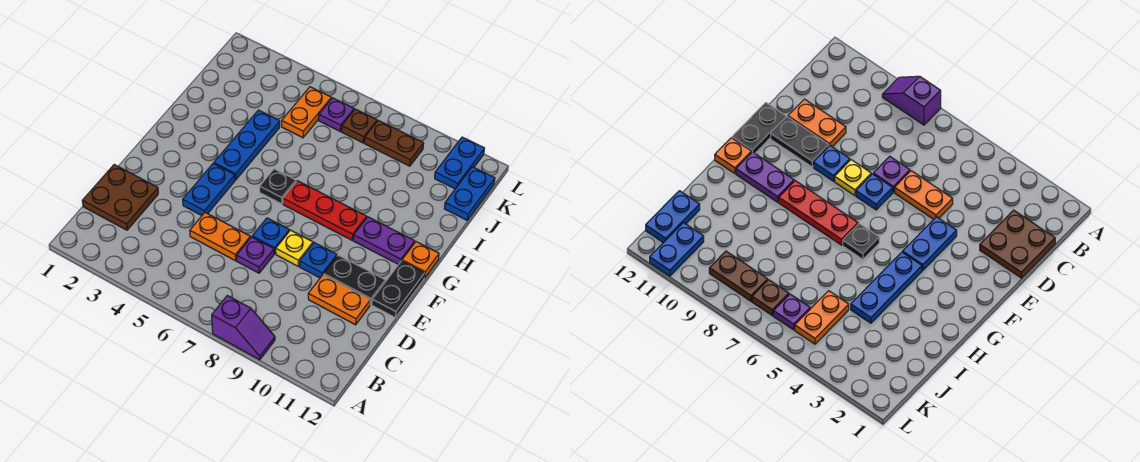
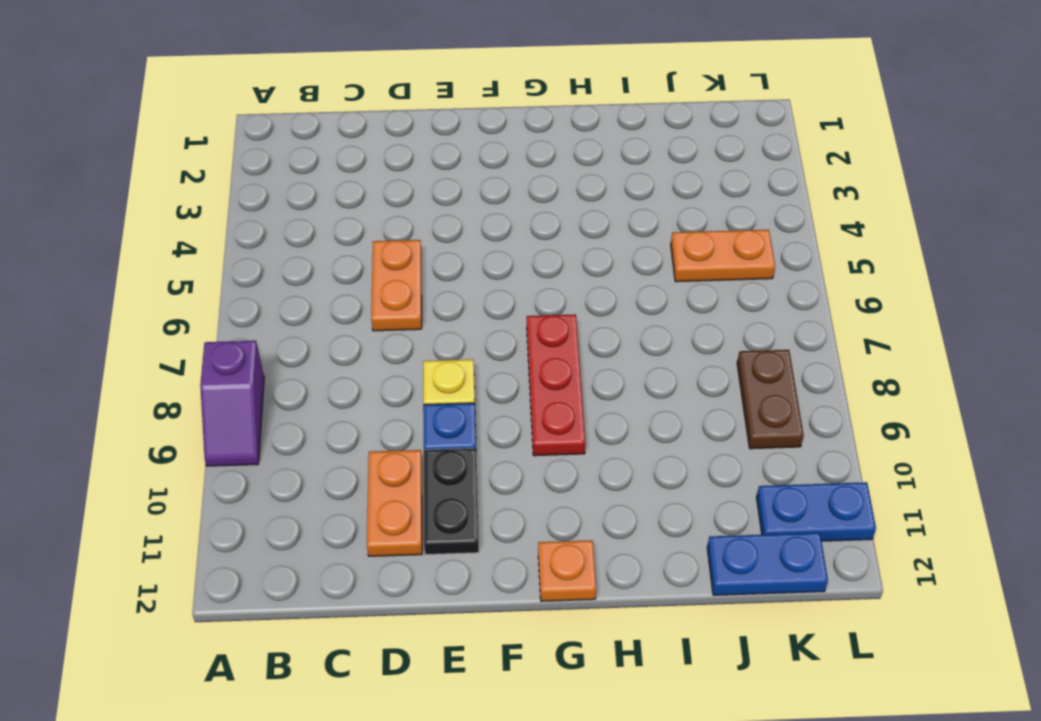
none -> brown plate C1:D2 level 1
none -> purple plate D7 level 1
none -> blue plate E4:F4 level 1

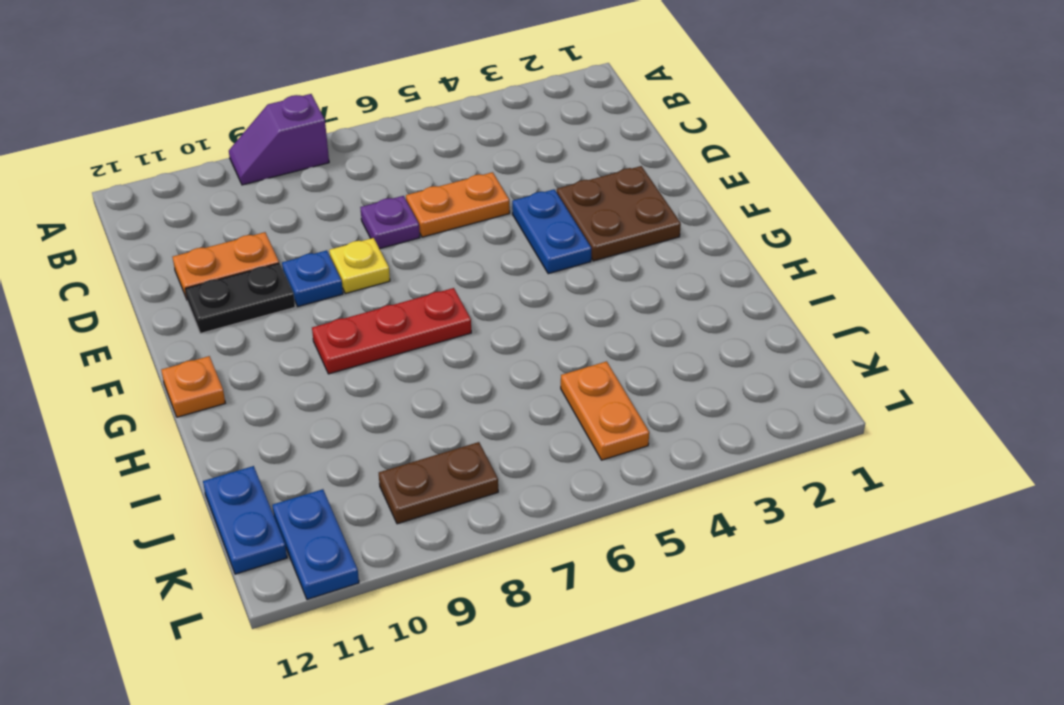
brown plate E2:F3 level 1 -> brown plate C1:D2 level 1
none -> blue plate E7 level 1
none -> black plate E12:F12 level 1
none -> blue plate G4:I4 level 1

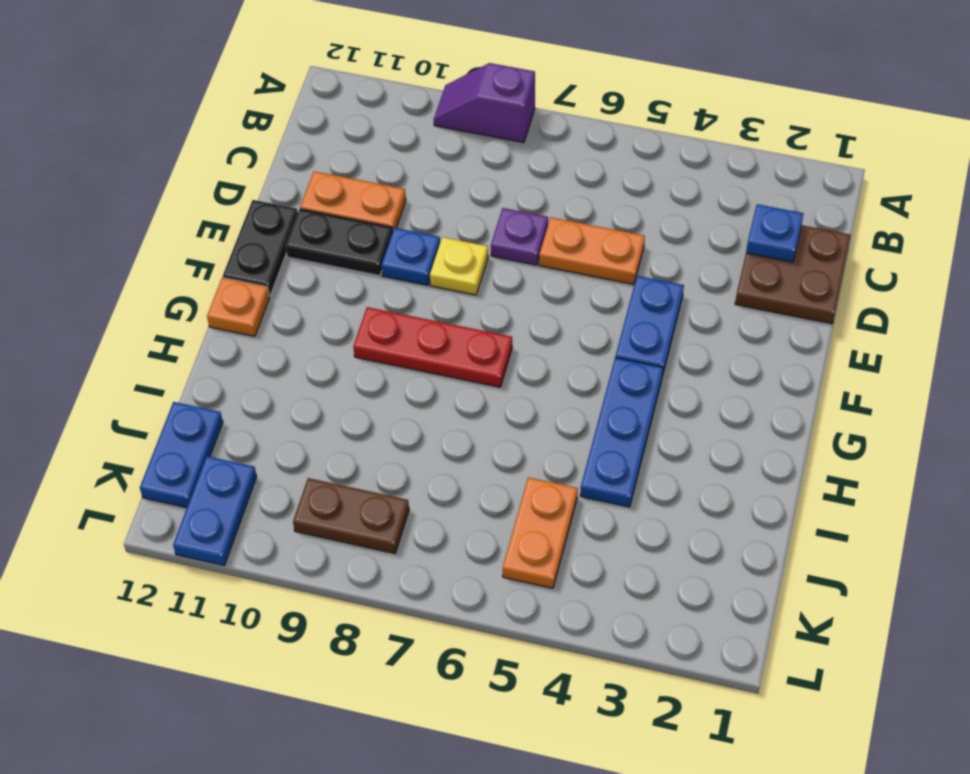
blue plate C2 level 2 -> blue plate E7 level 1
none -> black plate G6 level 1
none -> purple plate G10:G11 level 1
none -> purple plate K6 level 1

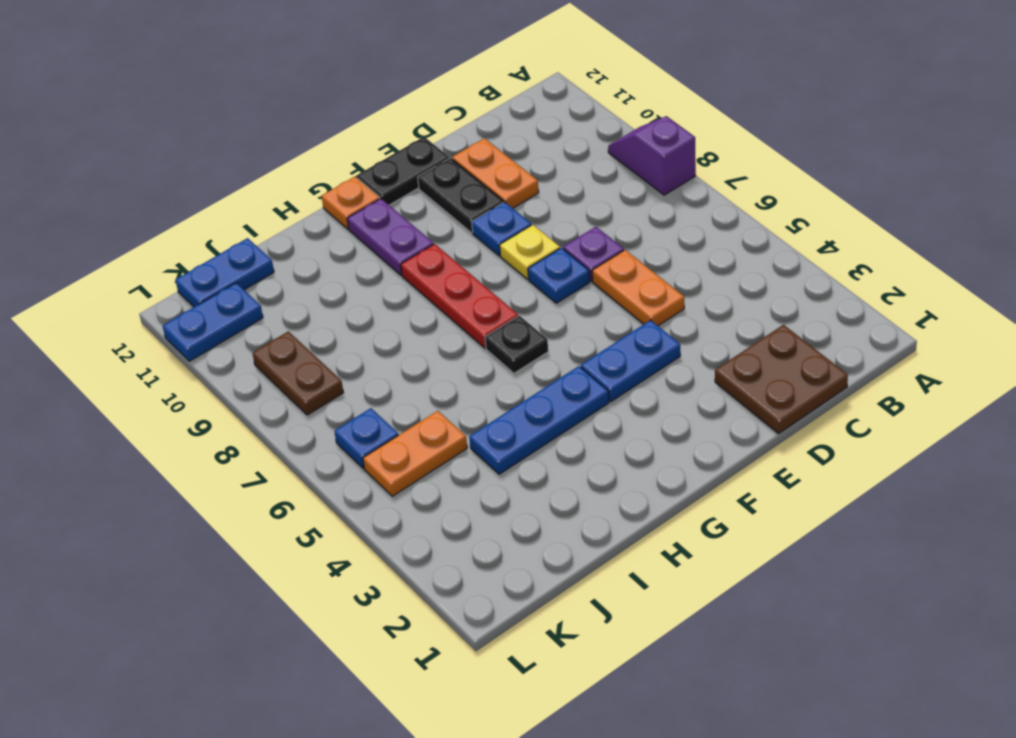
blue plate K6 level 1 -> purple plate K6 level 1
none -> brown plate K7 level 1

